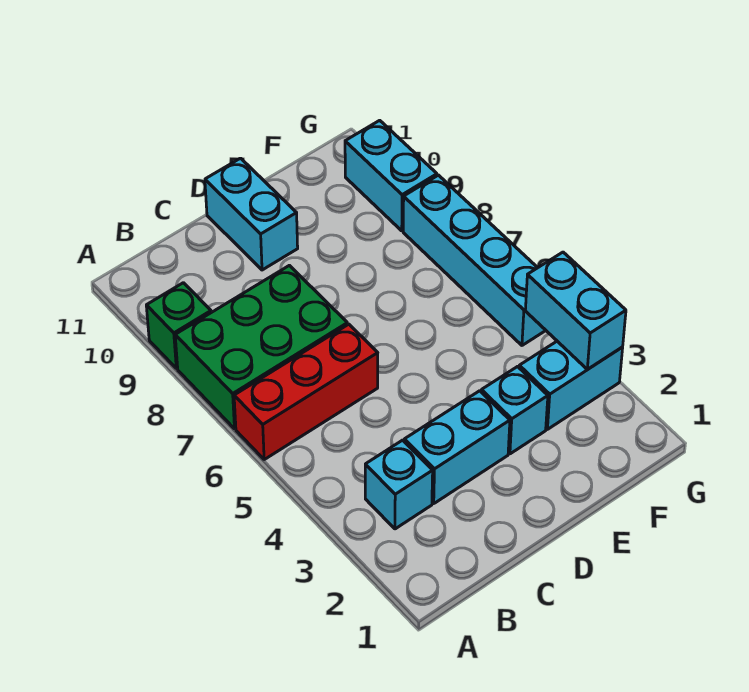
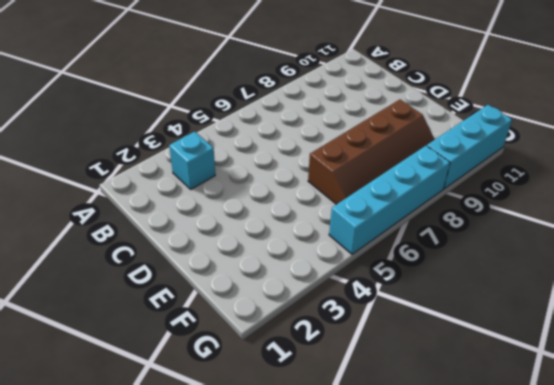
brown slope E6:F9 level 1 top E -> none
cyan brick G9:G11 level 1 -> cyan brick G9:G10 level 1
none -> red brick A6:C6 level 1
none -> green brick A7:C8 level 1

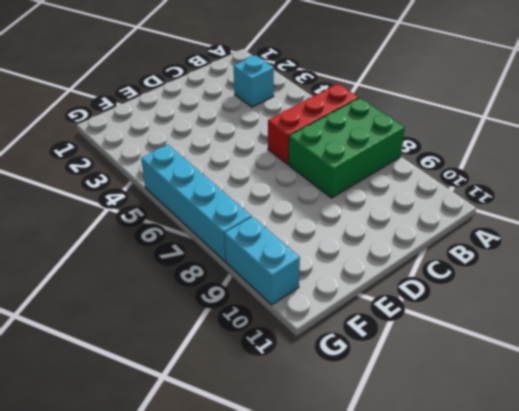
none -> green brick A9 level 1
none -> cyan brick C3:D3 level 1

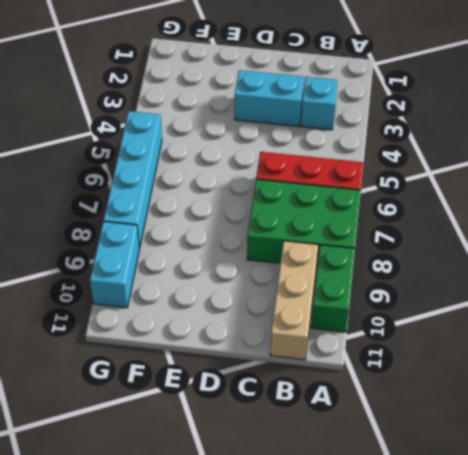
green brick A9:A10 level 1 -> green brick A9 level 1
tan brick B9:B11 level 1 -> none
none -> cyan brick D10:D11 level 1
none -> cyan brick E3 level 1

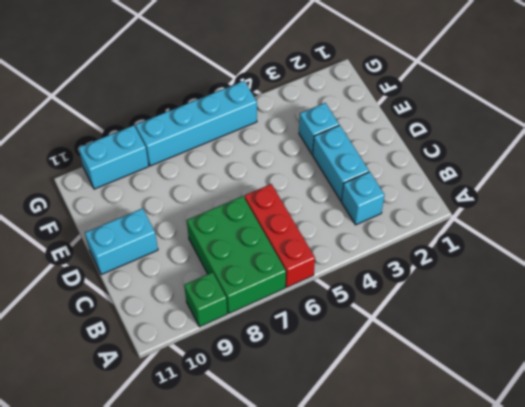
none -> cyan brick F3:G3 level 1
none -> cyan brick G3:G4 level 2

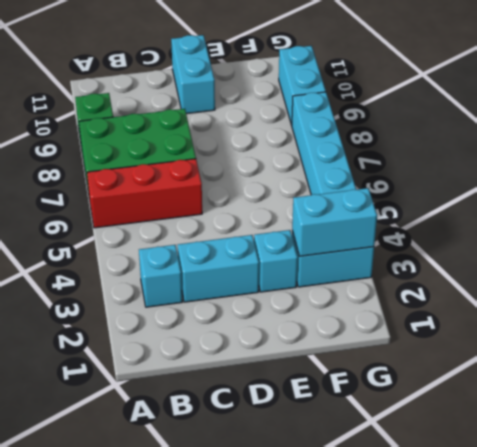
cyan brick F3:G3 level 2 -> cyan brick G3:G4 level 2

